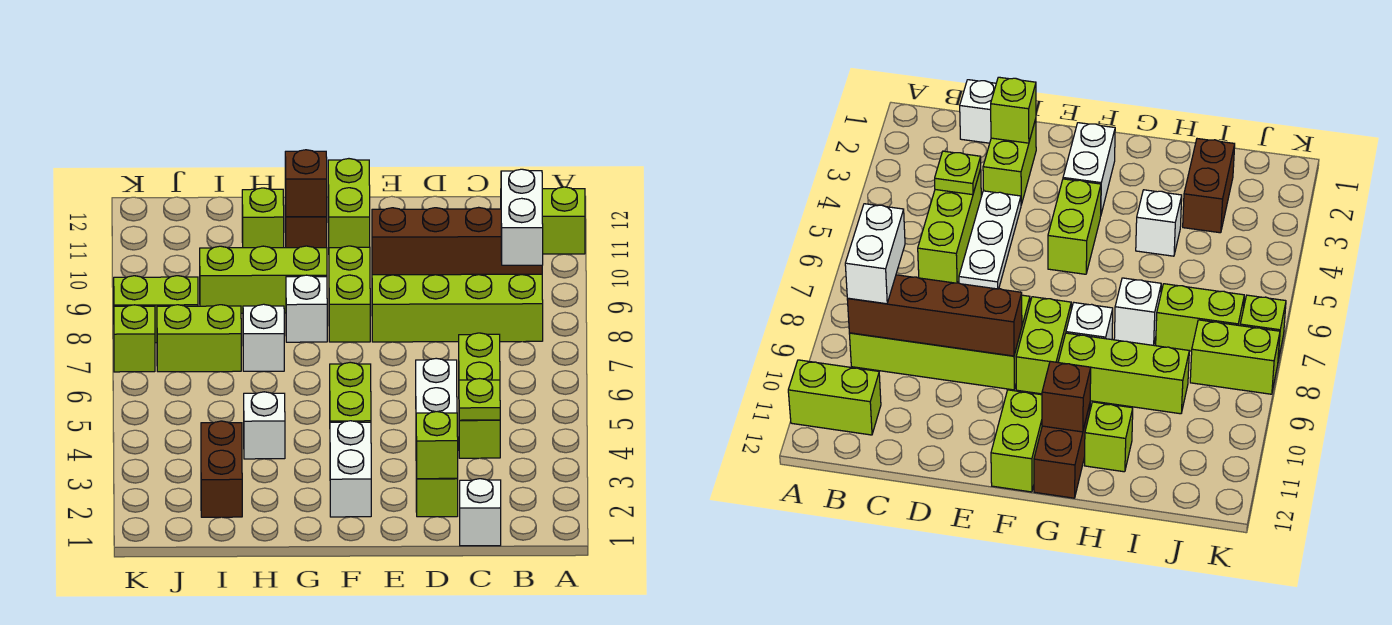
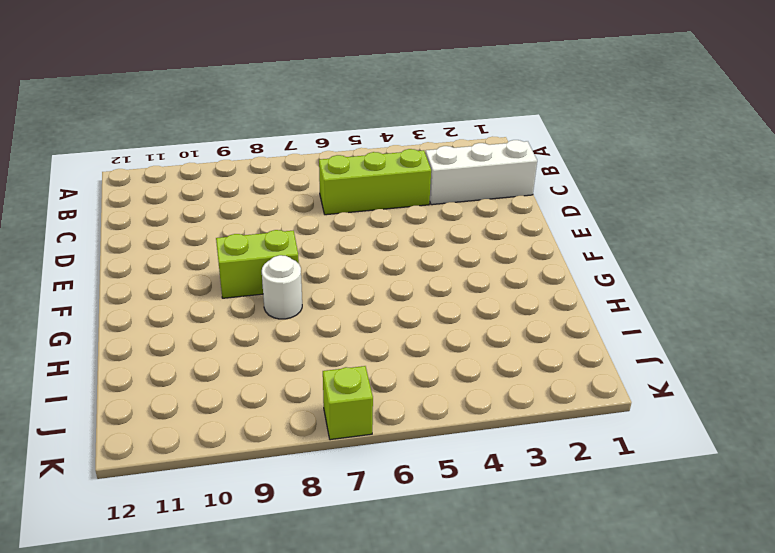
white brick C1:C3 level 1 -> white brick C1 level 1
white round brick G8 level 1 -> white brick G8 level 1
none -> lime brick A11:B11 level 1
none -> lime brick B8:E9 level 1
none -> lime brick D2:D3 level 1

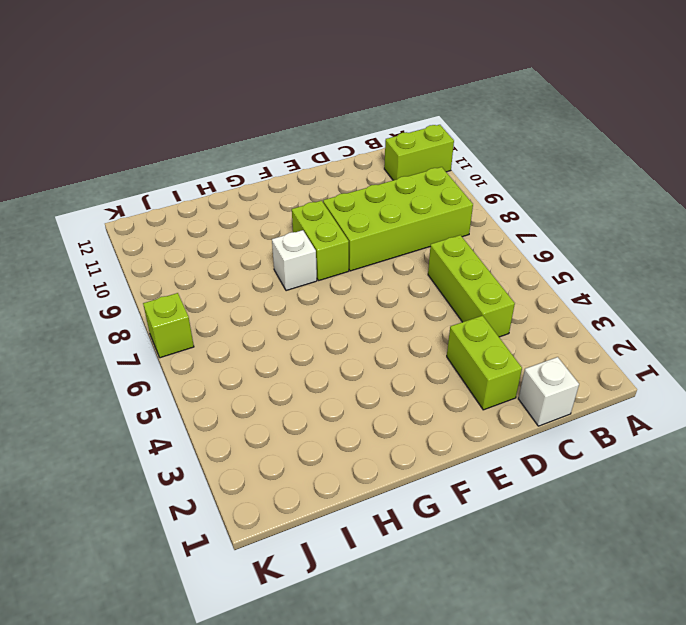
none -> white plate D4:D6 level 1
none -> white brick F2:F3 level 1
none -> lime brick F4:F5 level 1

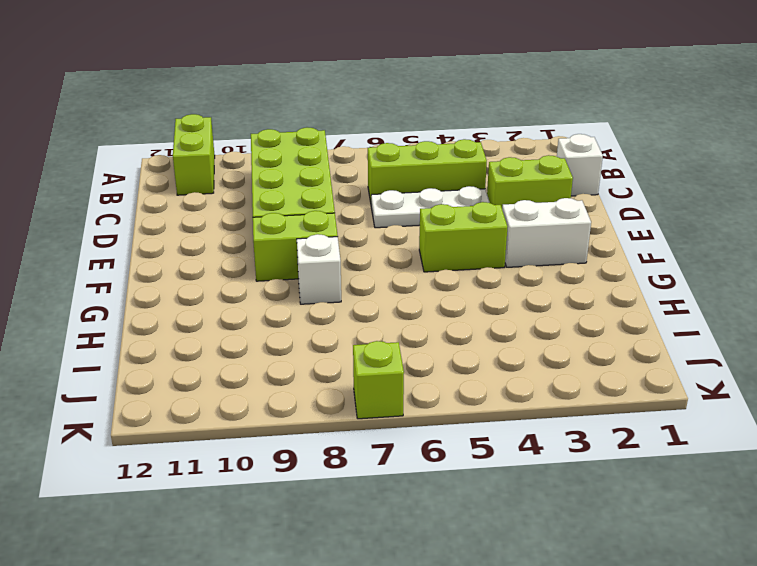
none -> lime brick F11:F12 level 1
none -> lime brick G9:I9 level 1
none -> brown brick G11:G12 level 1

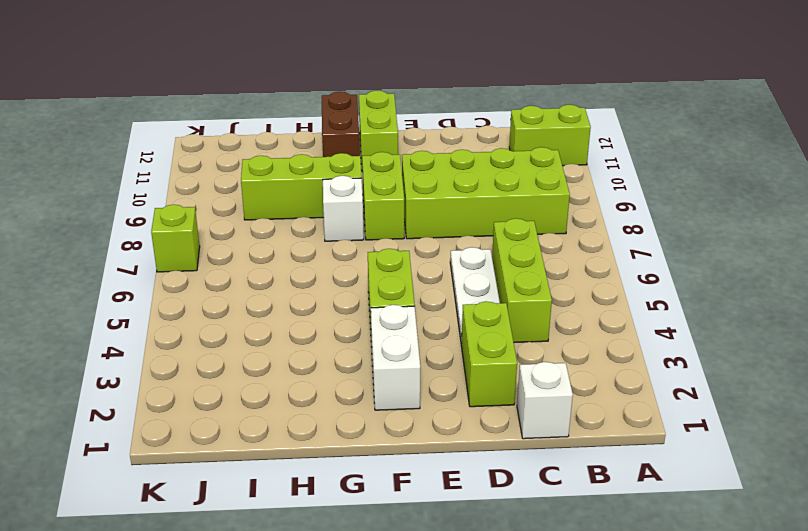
none -> white brick H4 level 1
none -> white brick H7 level 1
none -> lime brick H11 level 1

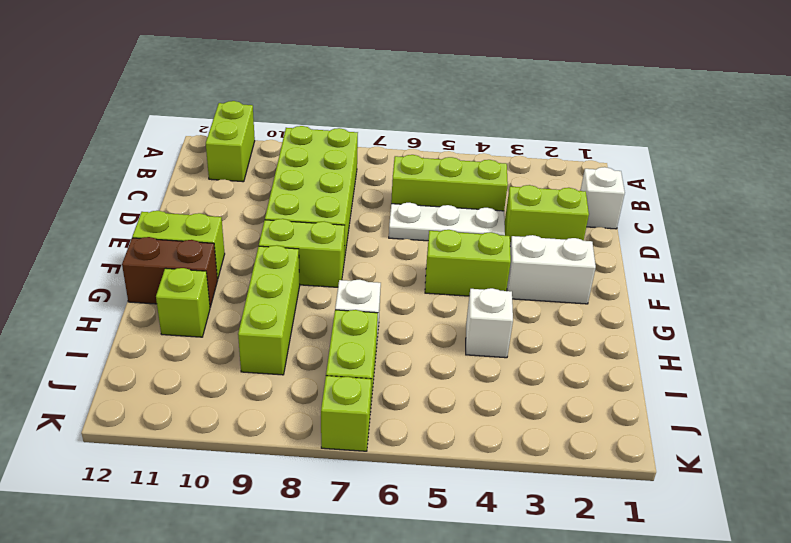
none -> white brick G8 level 1
none -> brown brick I2:I3 level 1
none -> lime brick J8:K8 level 1

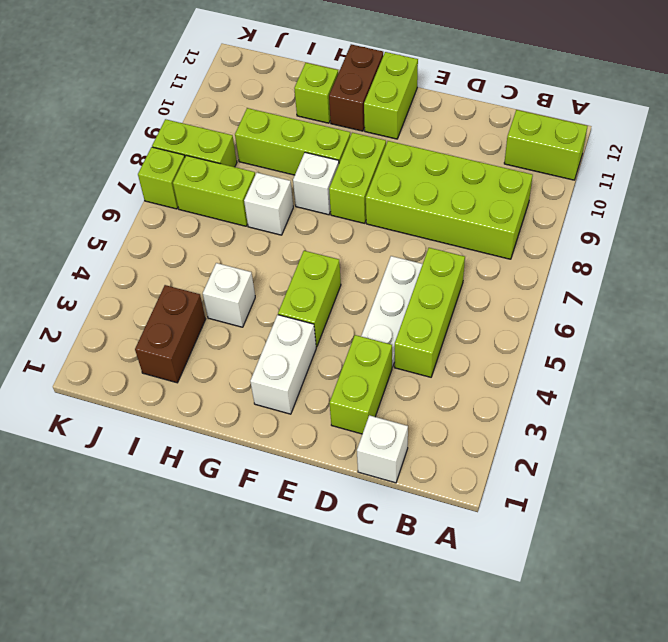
none -> brown brick B9:E9 level 2
none -> lime plate C4 level 2
none -> lime brick D2 level 2

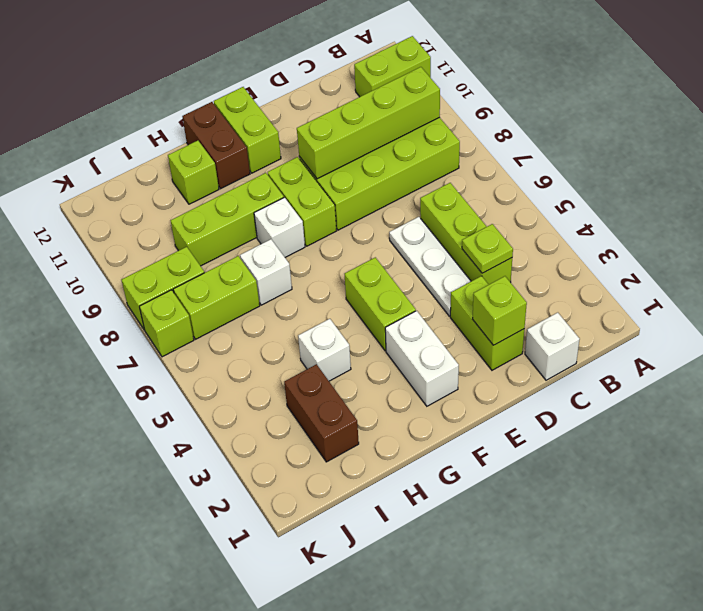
lime brick B9:E9 level 2 -> brown brick B9:E9 level 2
none -> brown brick G11 level 2
none -> white brick B8:B9 level 3

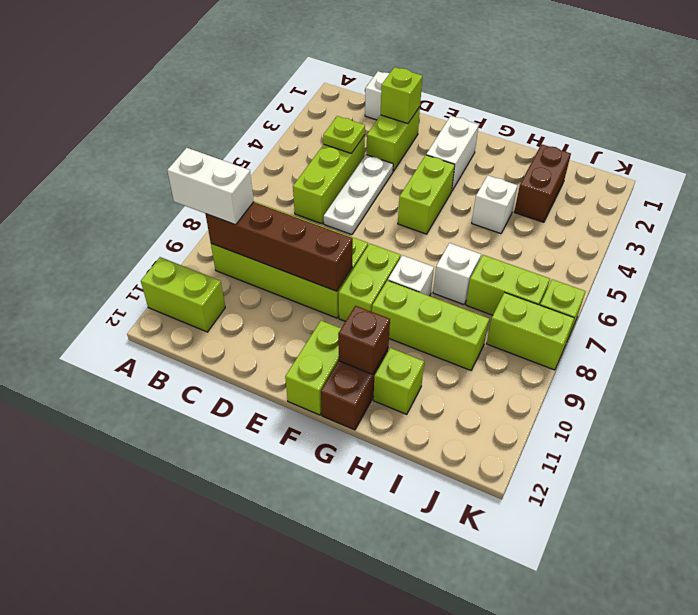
white brick A9:B9 level 3 -> white brick B8:B9 level 3

